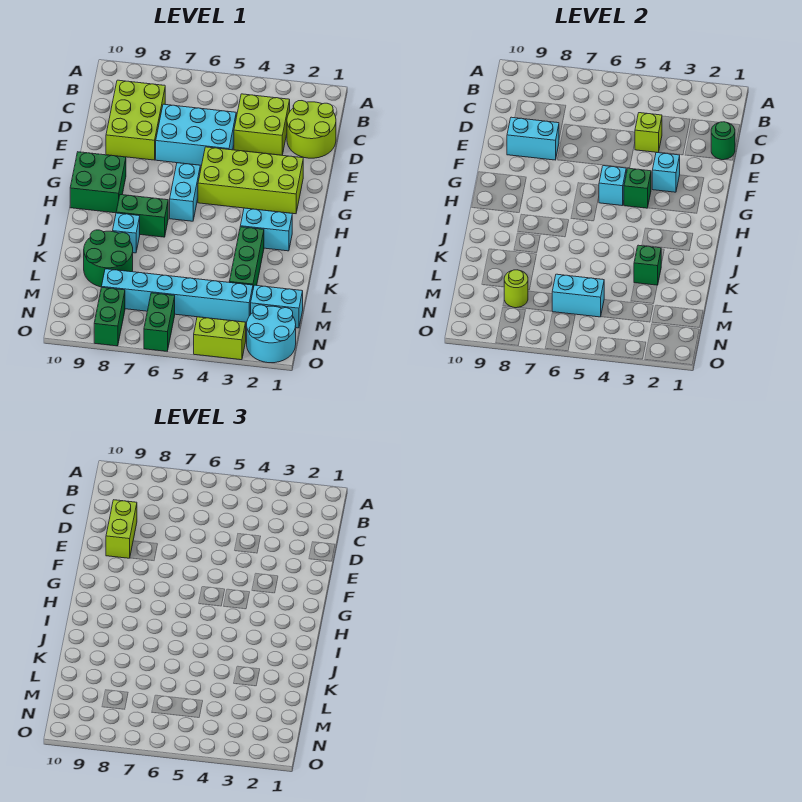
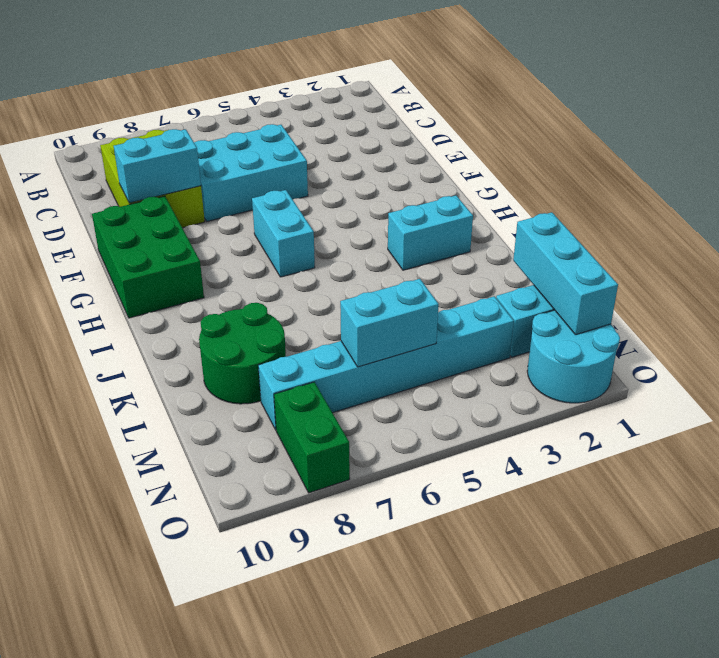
green brick F9:H10 level 1 -> green brick G9:H10 level 1
cyan brick L1:N1 level 2 -> none
none -> lime round brick C1:D2 level 1
none -> lime brick C3:D4 level 1
none -> lime brick F2:G5 level 1

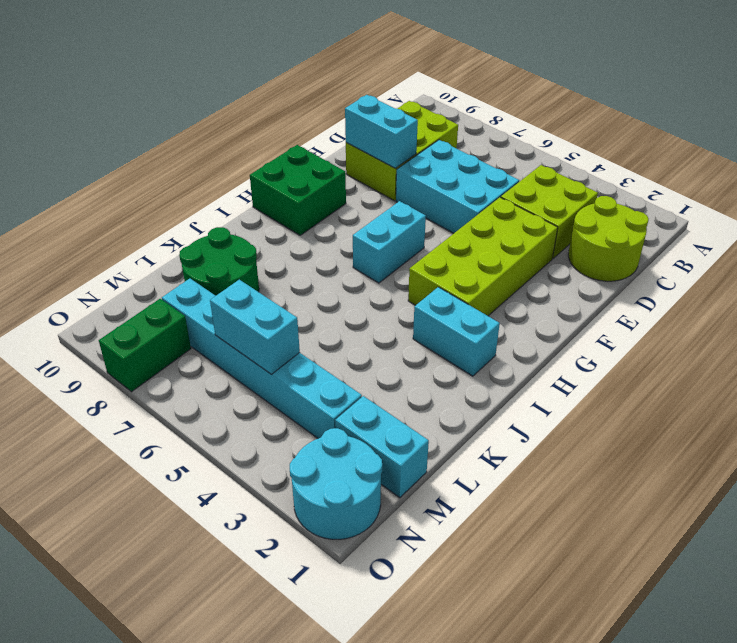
lime brick E3:H4 level 1 -> lime brick F2:G5 level 1
none -> green brick I7:I8 level 1
none -> green brick J3:L3 level 1
none -> cyan brick J8 level 1

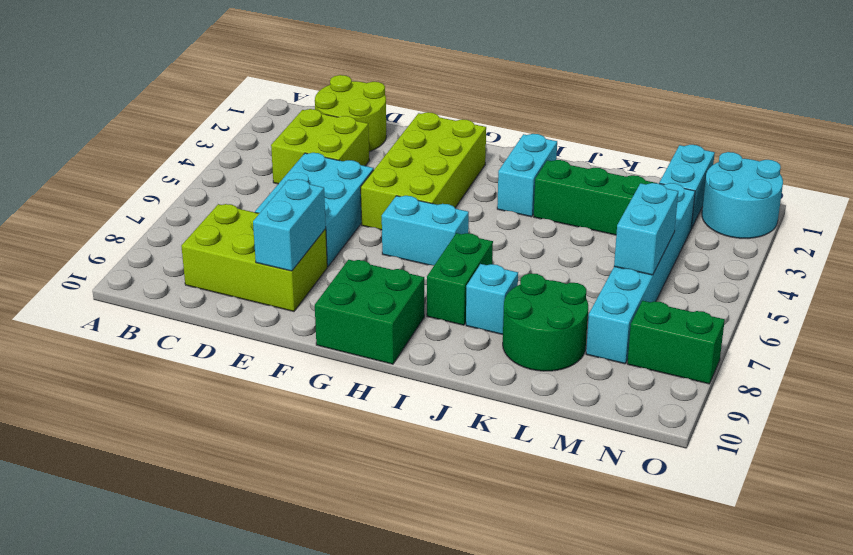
none -> green brick N6:O6 level 1
none -> lime brick O3:O4 level 1
none -> green round brick D1 level 2

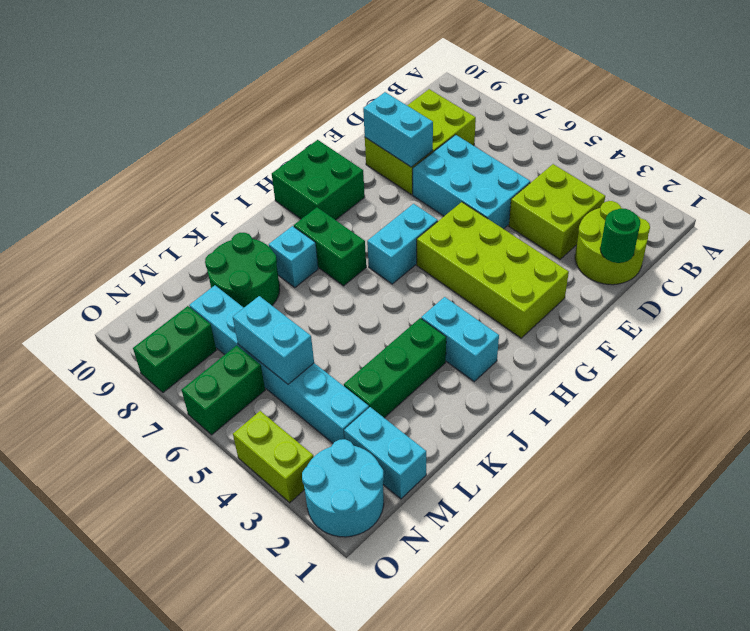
none -> lime brick D4 level 2
none -> cyan brick F3 level 2
none -> green brick G4 level 2

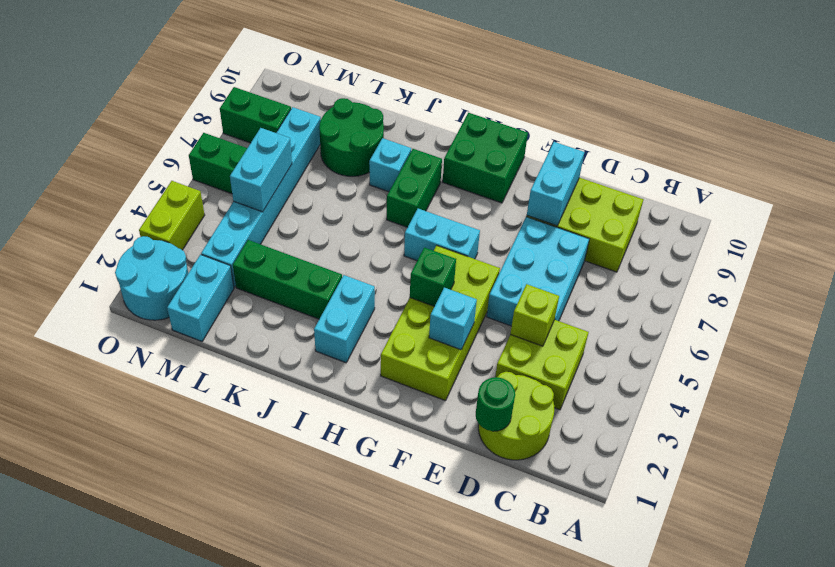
none -> cyan brick G5 level 2
none -> green brick K3 level 2
none -> lime round brick M8 level 2

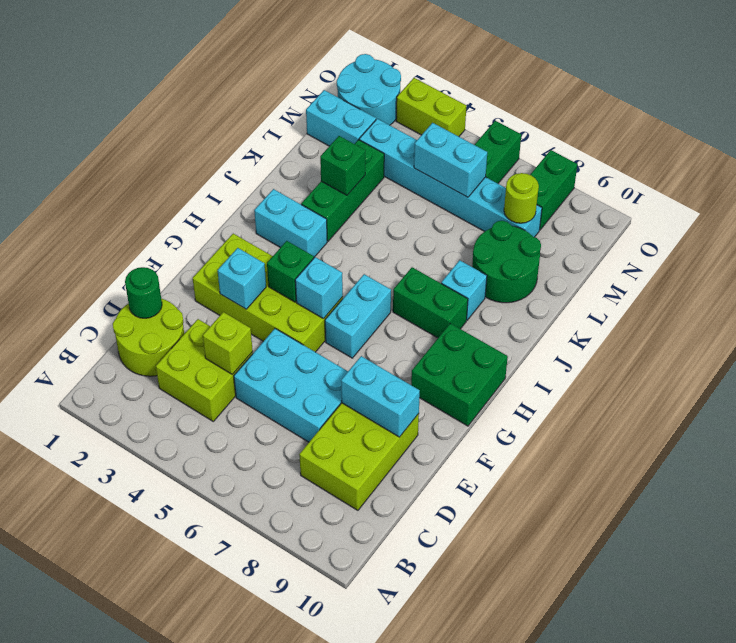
none -> lime brick D9:E9 level 3

